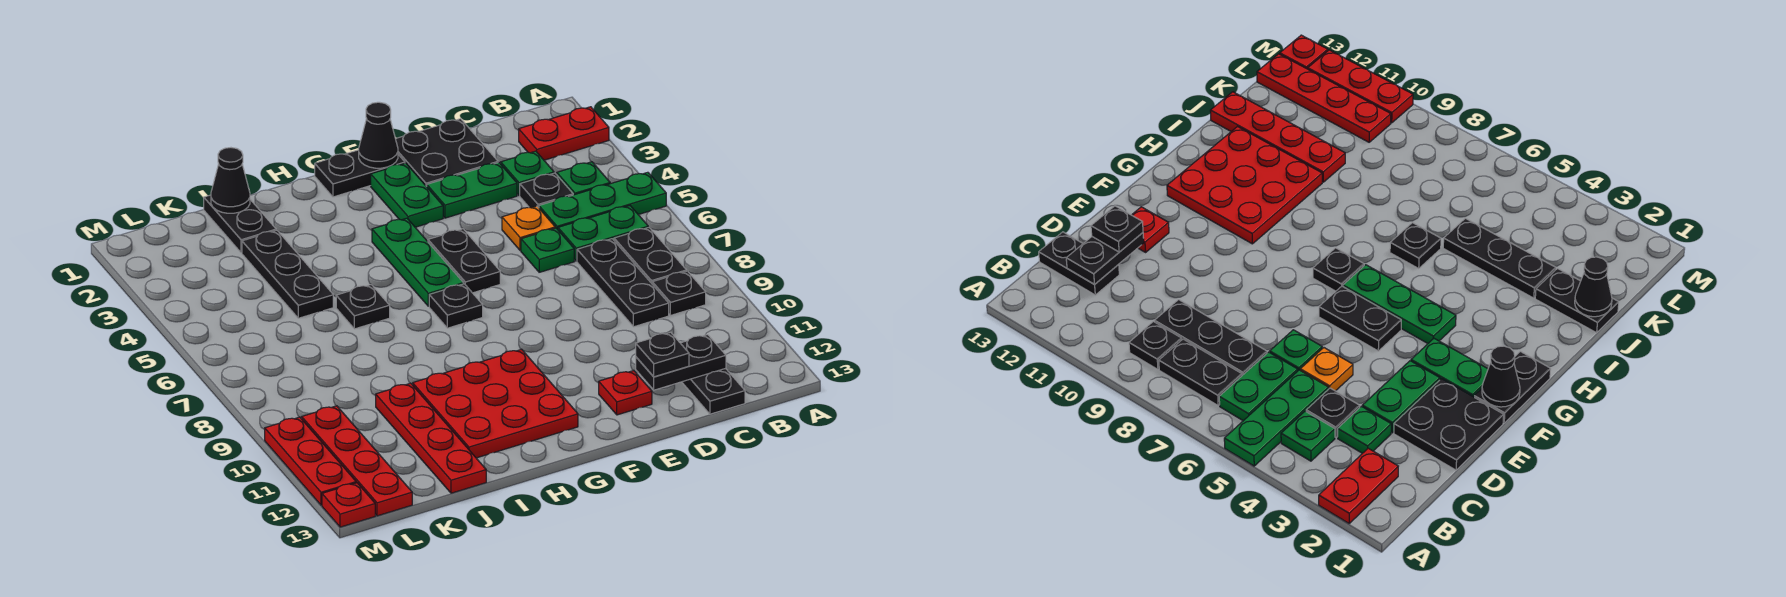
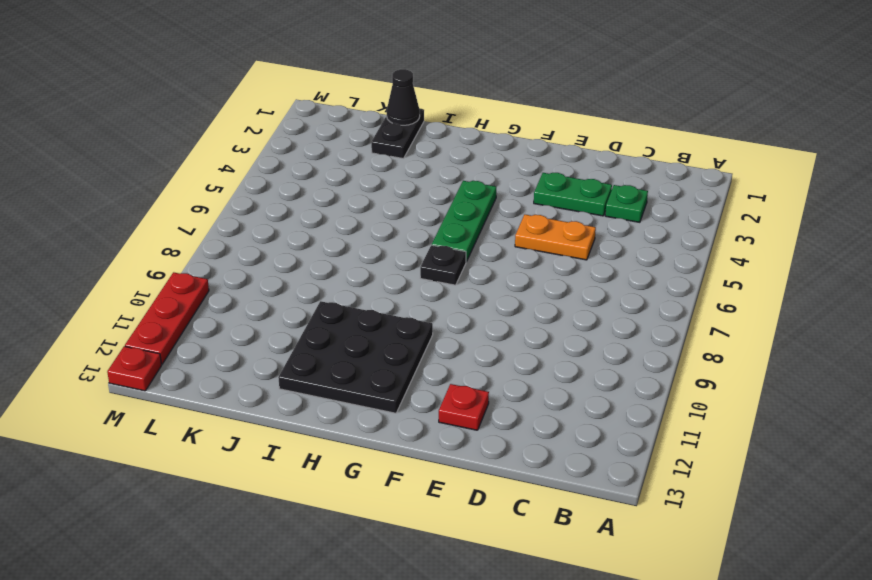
orange plate D5:E5 level 1 -> orange plate D5 level 1
black plate G10:I12 level 1 -> red plate G10:I12 level 1
none -> red plate A2:B2 level 1
none -> green plate A5:C5 level 1
none -> green plate B4 level 1
none -> green plate B6:C6 level 1

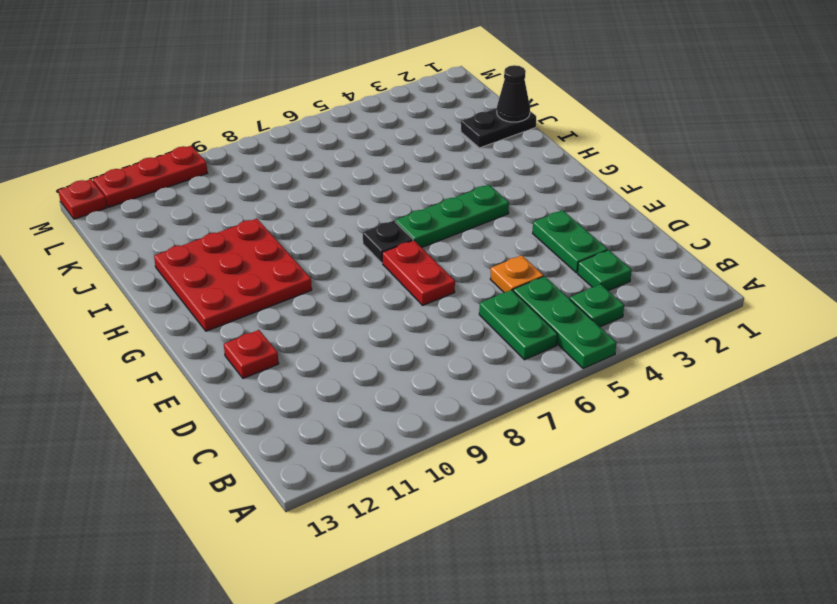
red plate E7:F7 level 1 -> red plate A2:B2 level 1
none -> black plate B7:B8 level 1
none -> black plate B9 level 1
none -> black plate C4 level 1
none -> black plate C7:C9 level 1

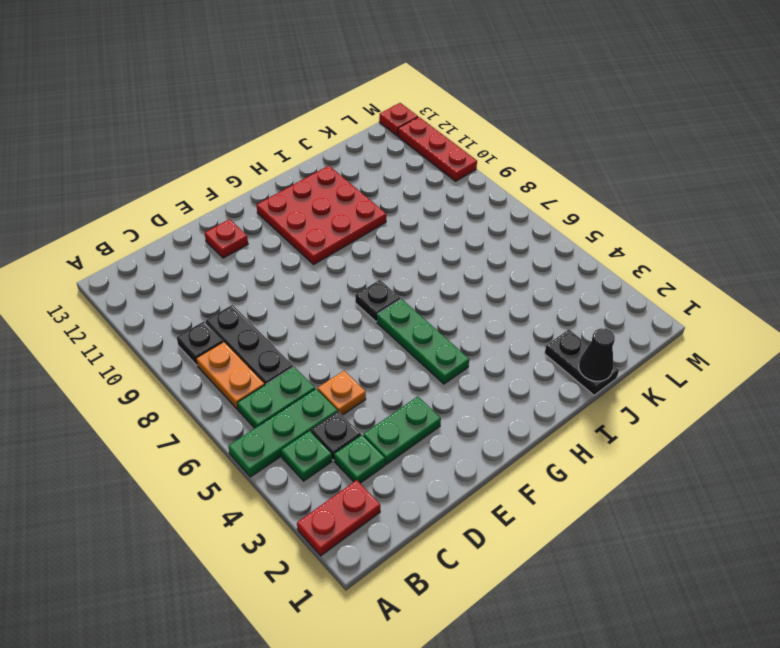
orange plate B7:B8 level 1 -> black plate B7:B8 level 1
none -> black plate C12:C13 level 1
none -> black plate D1:E2 level 1
none -> green plate D6 level 1
none -> black plate F1:G1 level 1

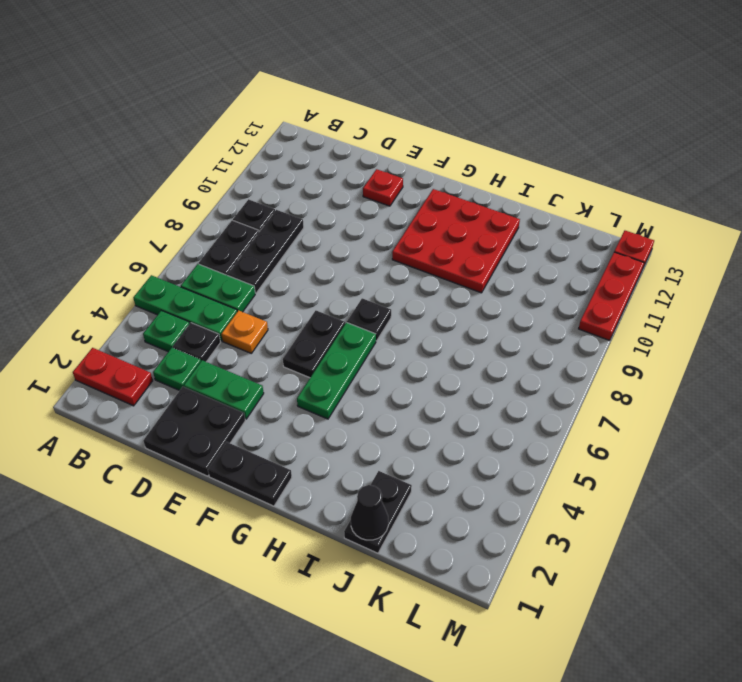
none -> black plate C12:C13 level 1
none -> green plate D6 level 1
none -> green plate F2:F3 level 1
none -> black plate I6 level 1

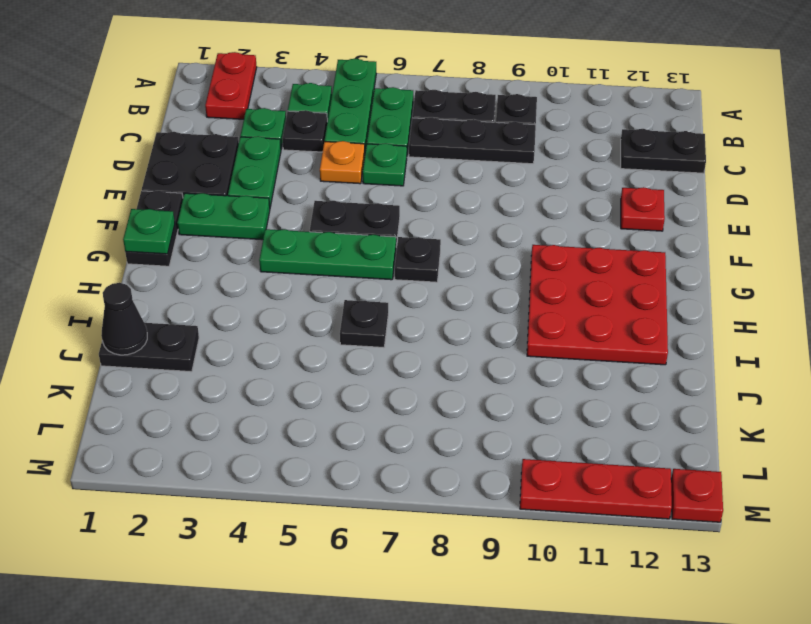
green plate G1 level 2 -> none
none -> black plate J3:J5 level 1
none -> red plate J10:J13 level 1
none -> red plate L10:L13 level 1
none -> black plate C12:D12 level 2

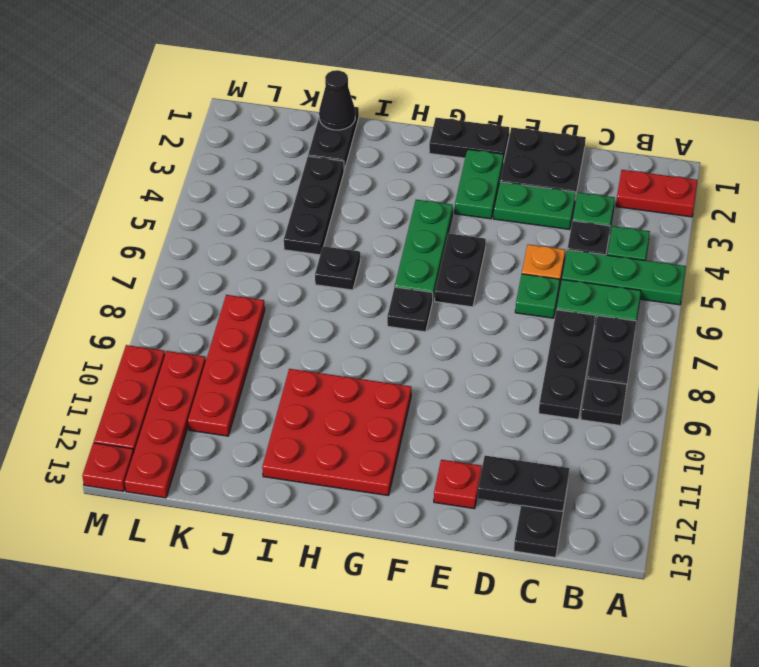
red plate K8:K11 level 1 -> red plate J10:J13 level 1
none -> black cone F1 level 2
none -> black plate D12 level 3

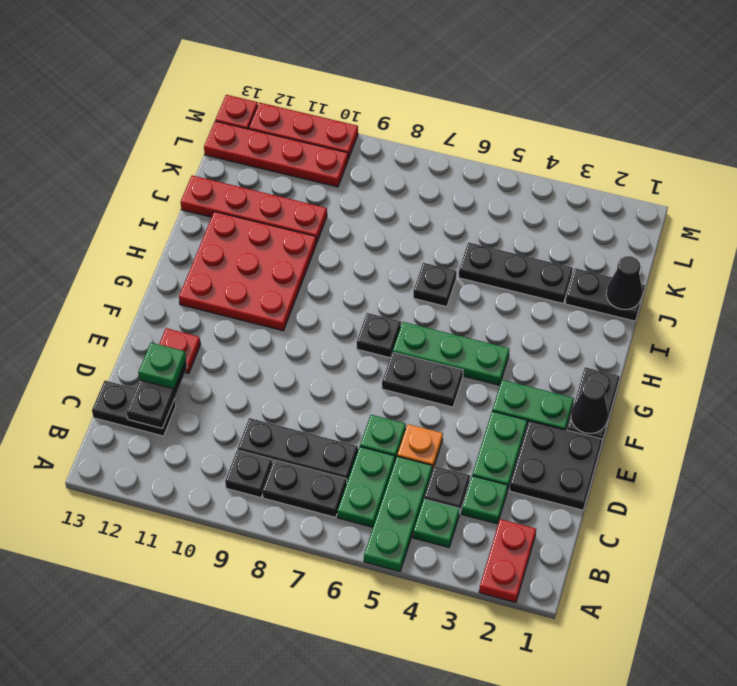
green plate D12 level 3 -> black plate D12 level 3

